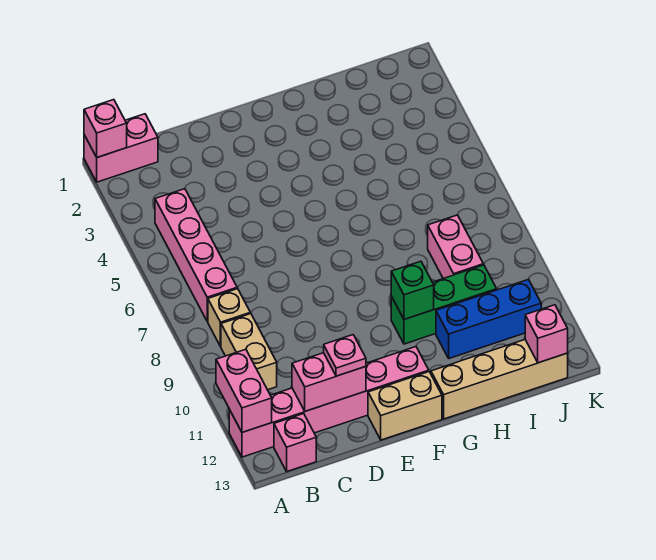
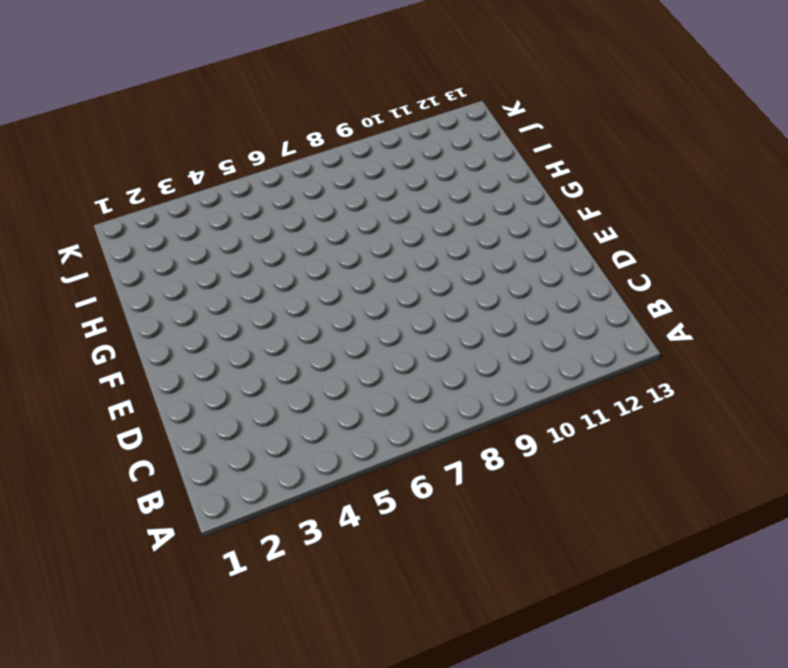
none -> pink brick A1:B1 level 1
none -> pink brick A12:F12 level 1
none -> pink brick B4:B7 level 1

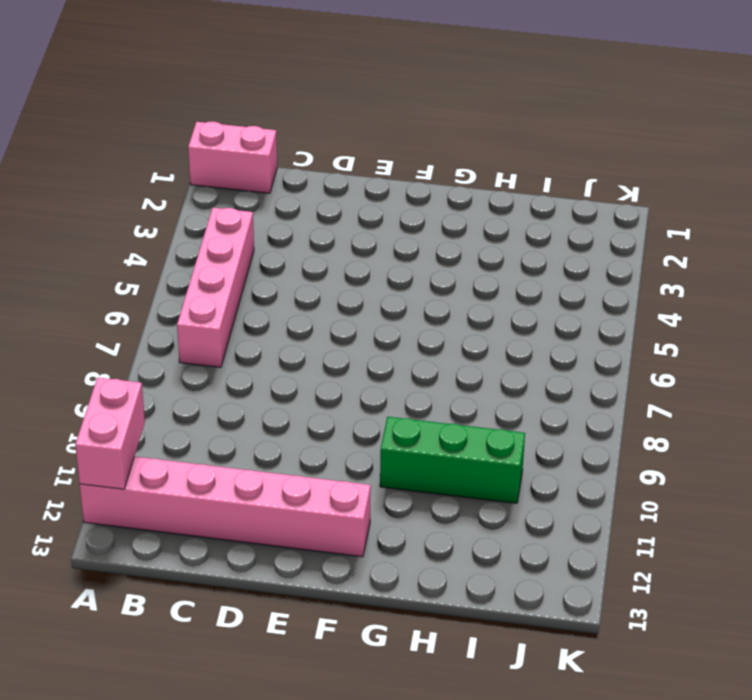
none -> tan brick B8 level 1
none -> tan brick B9:B10 level 1
none -> pink brick B13 level 1

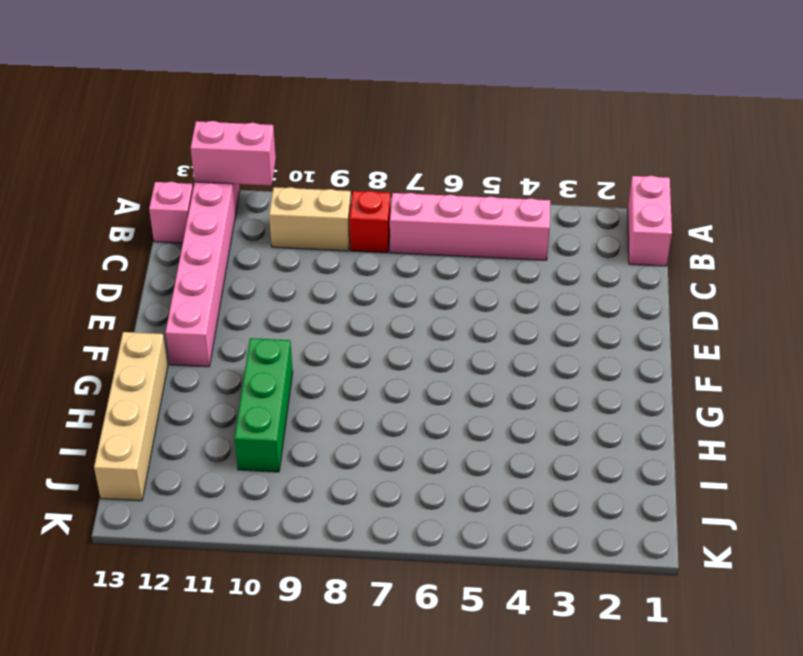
red brick B8 level 1 -> tan brick B8 level 1
none -> tan brick E13:F13 level 1
none -> blue brick H11:J11 level 1
none -> pink brick I8:I9 level 1

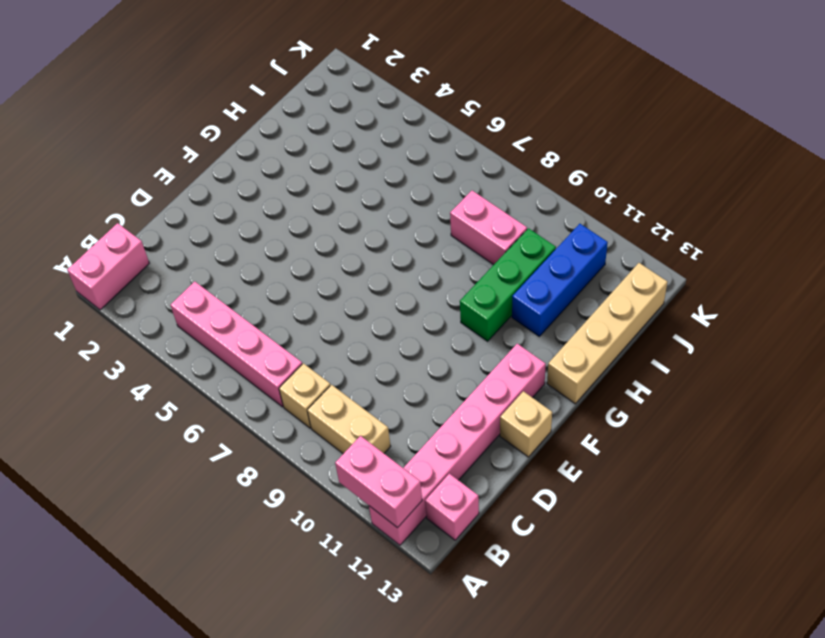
tan brick E13 level 1 -> tan brick E13:F13 level 1
none -> pink brick A1 level 2
none -> pink brick C12:D12 level 2
none -> green brick G10 level 2

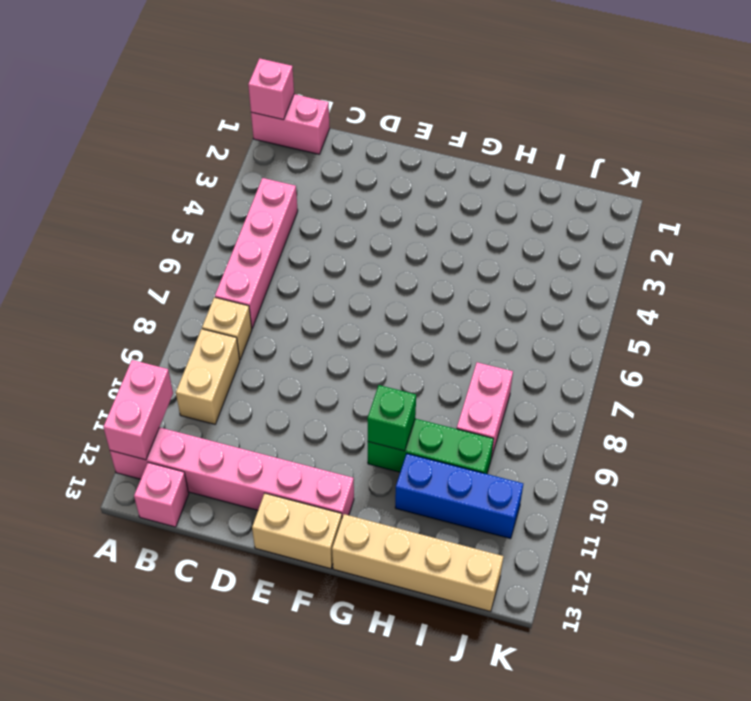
none -> pink brick C12:D12 level 2
none -> pink brick J13 level 2
none -> pink plate D12 level 3

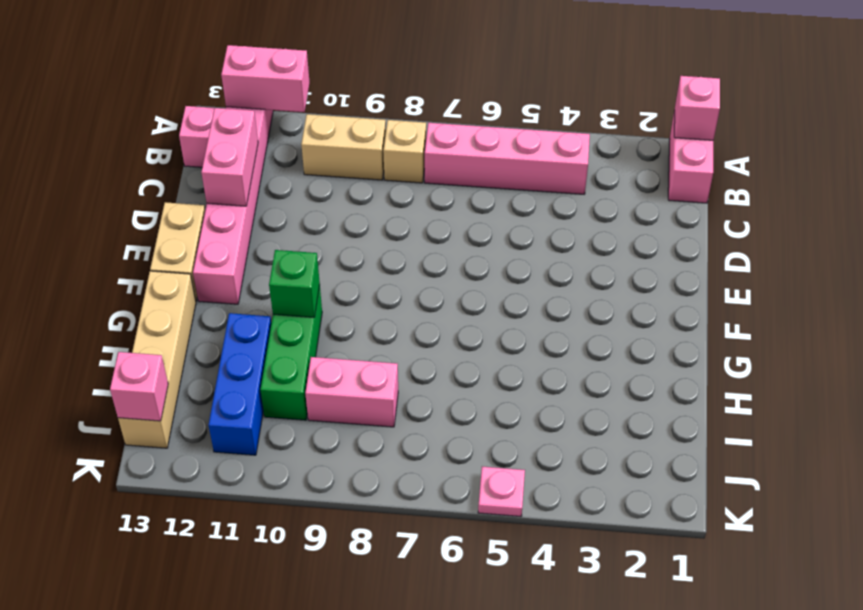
pink plate K5 level 1 -> pink plate D12 level 3

